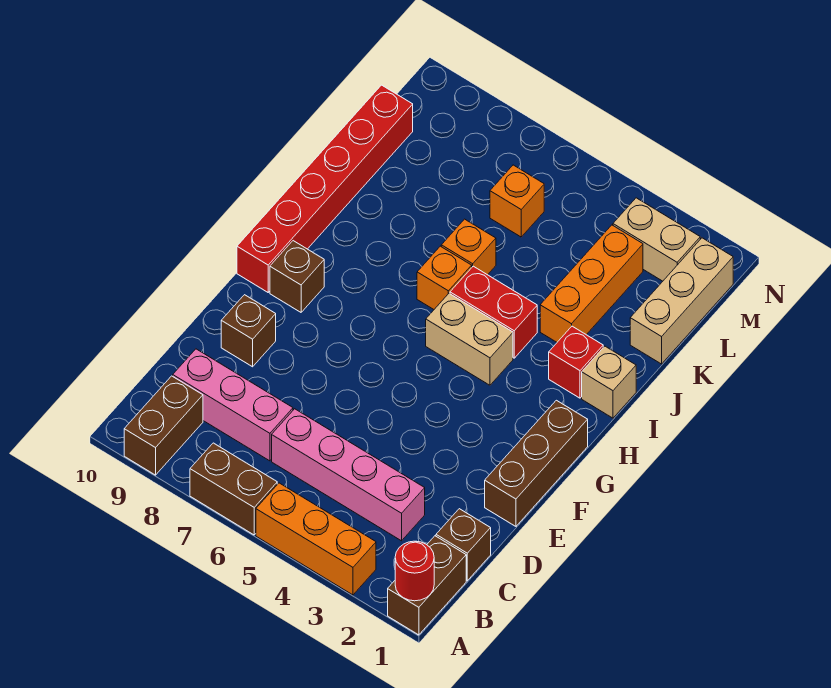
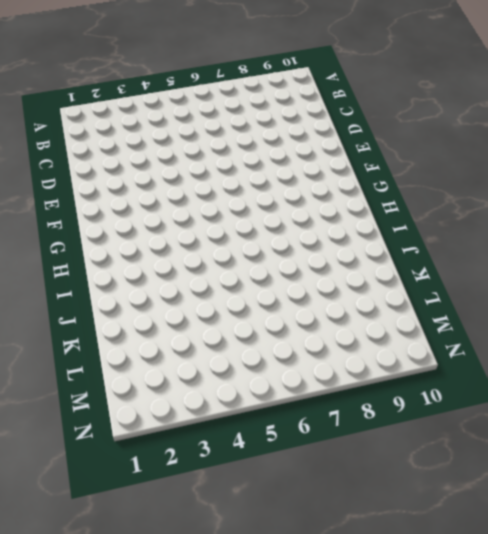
none -> brown brick A1:B1 level 1
none -> orange brick A3:A5 level 1
none -> brown brick A6:A7 level 1

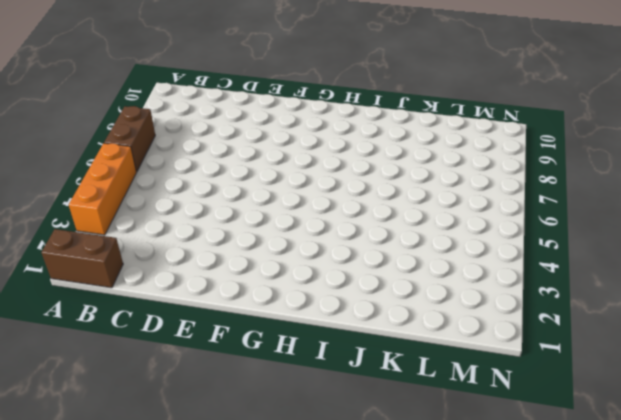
none -> brown brick A9:B9 level 1
none -> brown brick C1 level 1
none -> pink brick C3:C6 level 1

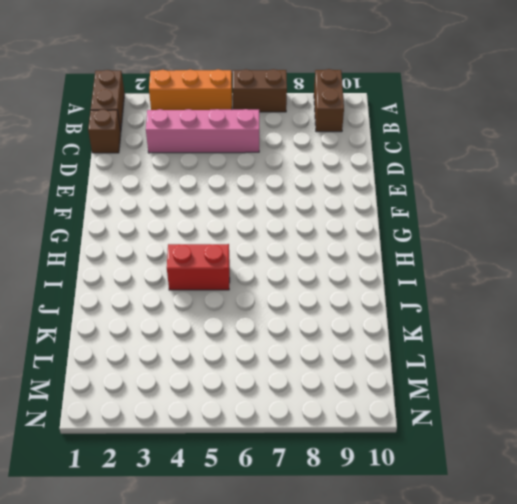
none -> pink brick C7:C9 level 1
none -> brown brick E1:G1 level 1
none -> brown brick E9 level 1

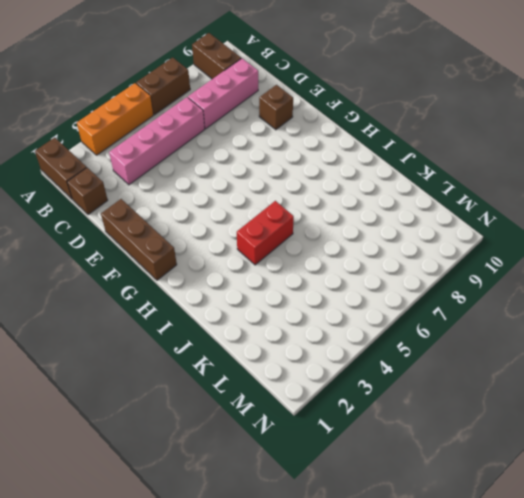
none -> brown brick G9 level 1
none -> red brick G10:L10 level 1
none -> tan brick H4:H5 level 1

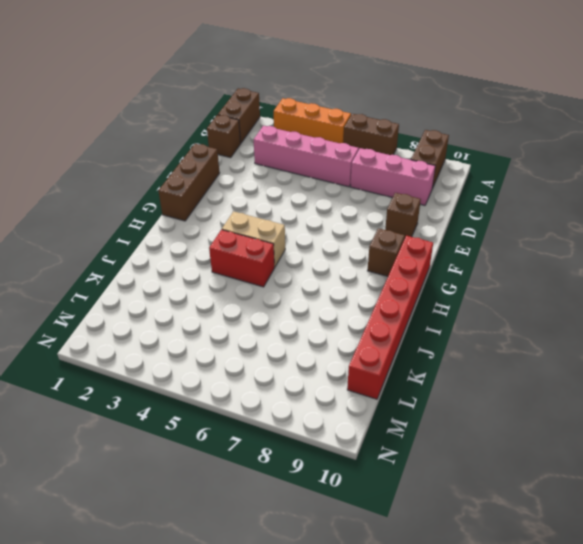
none -> tan brick I1 level 1
none -> red brick I2 level 1
none -> orange brick I6 level 1

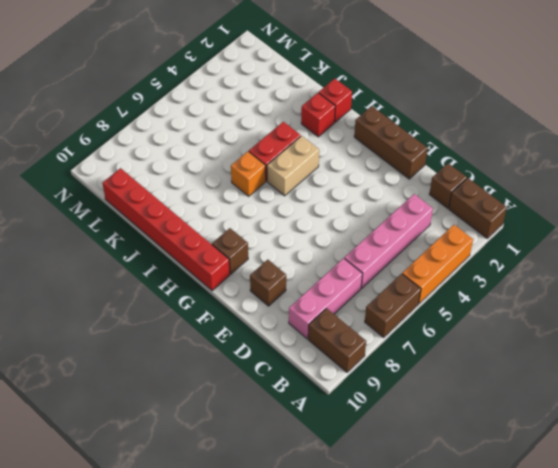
red brick I1 level 1 -> tan brick I1 level 1
none -> orange brick J3:L3 level 1
none -> orange brick J6 level 1
none -> tan brick K1:M1 level 1

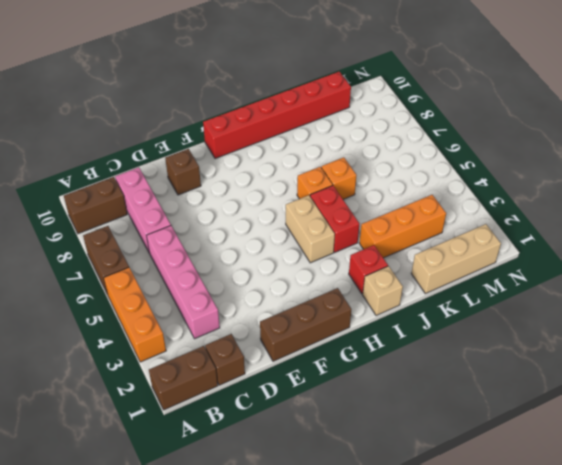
none -> brown brick G9 level 1
none -> orange brick L6 level 1
none -> tan brick M2:M3 level 1

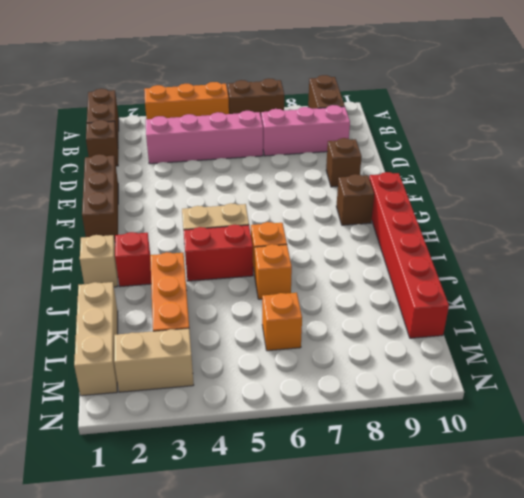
none -> red round brick A1 level 2

